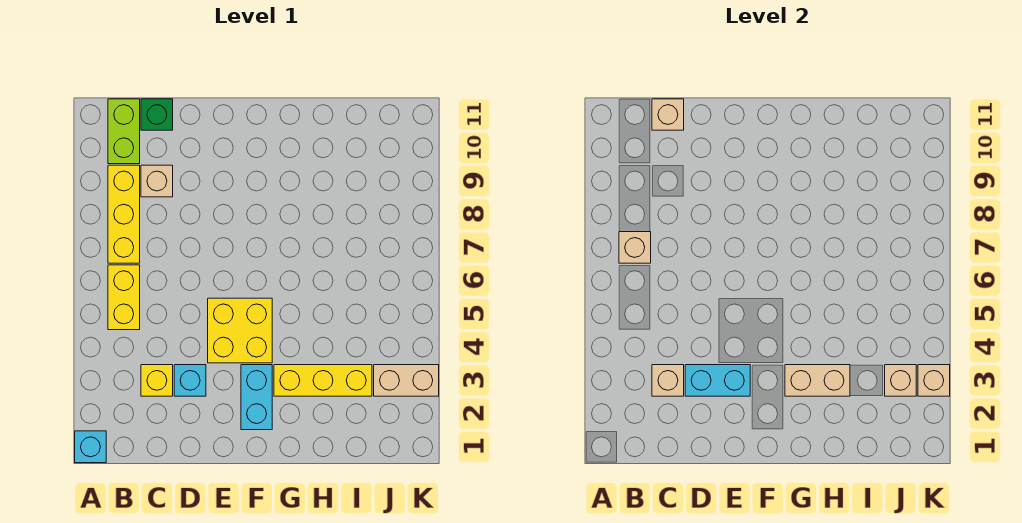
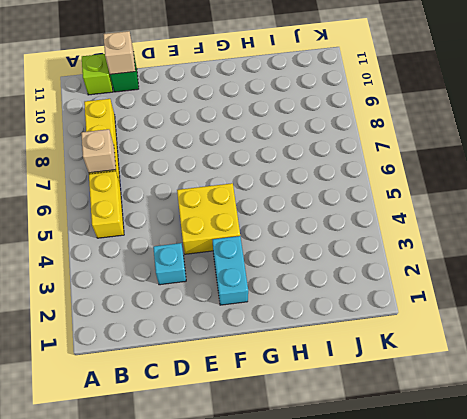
lime brick B11 level 1 -> lime brick B10:B11 level 1
none -> cyan brick A1 level 1
none -> yellow brick C3 level 1
none -> tan brick C9 level 1

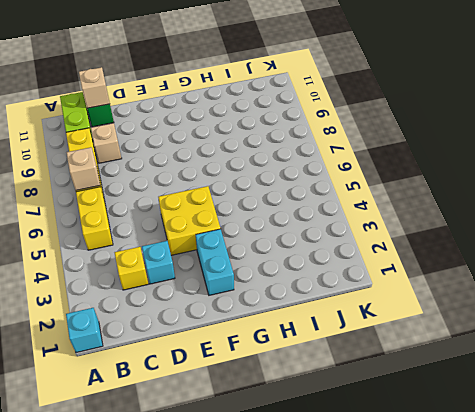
none -> yellow brick G3:I3 level 1
none -> tan brick J3:K3 level 1
none -> tan brick C3 level 2

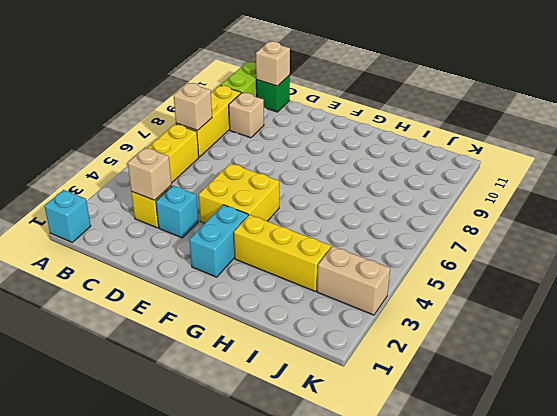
none -> cyan brick D3:E3 level 2
none -> tan brick G3:H3 level 2
none -> tan brick J3 level 2

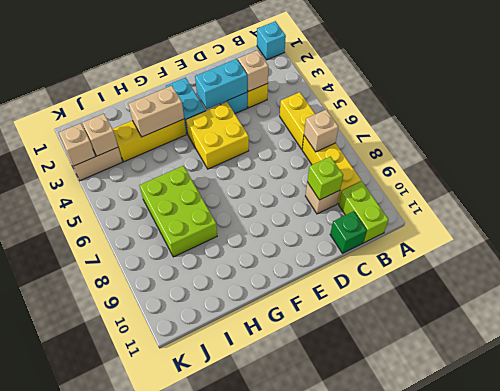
lime brick C9 level 2 -> none
lime brick H6:I8 level 1 -> none
none -> tan brick C11 level 2

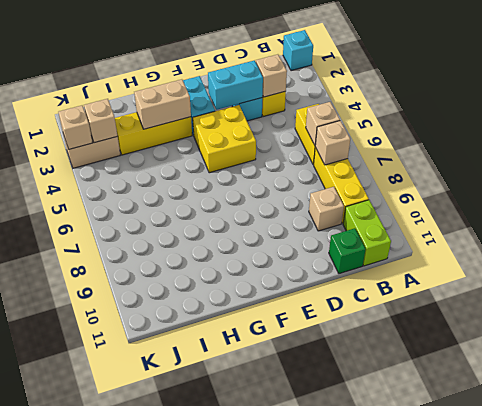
tan brick B6 level 2 -> tan brick C11 level 2

